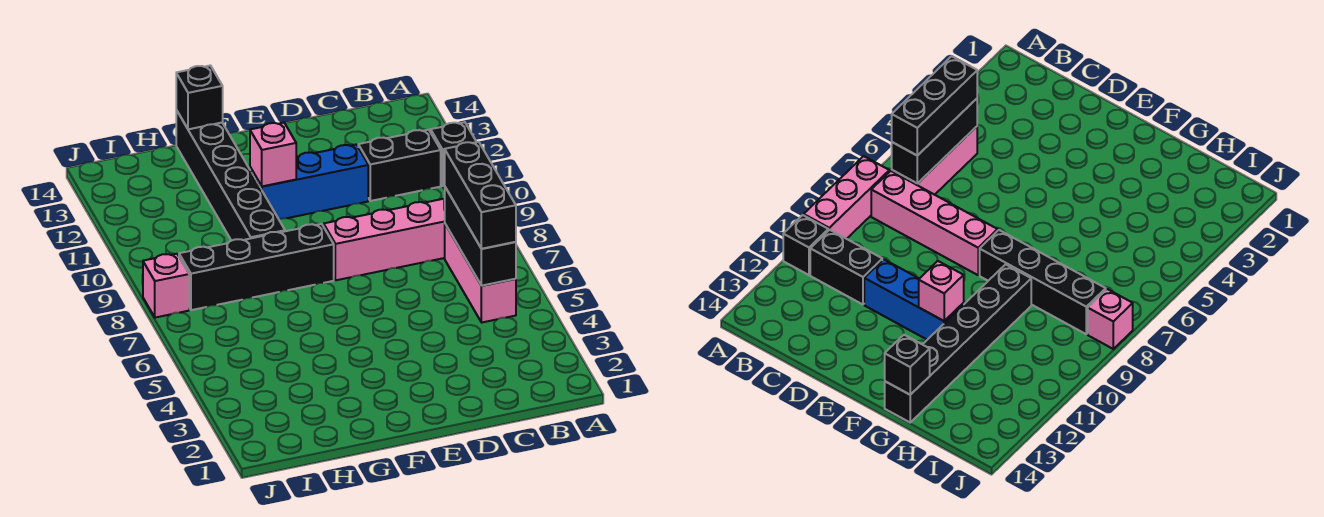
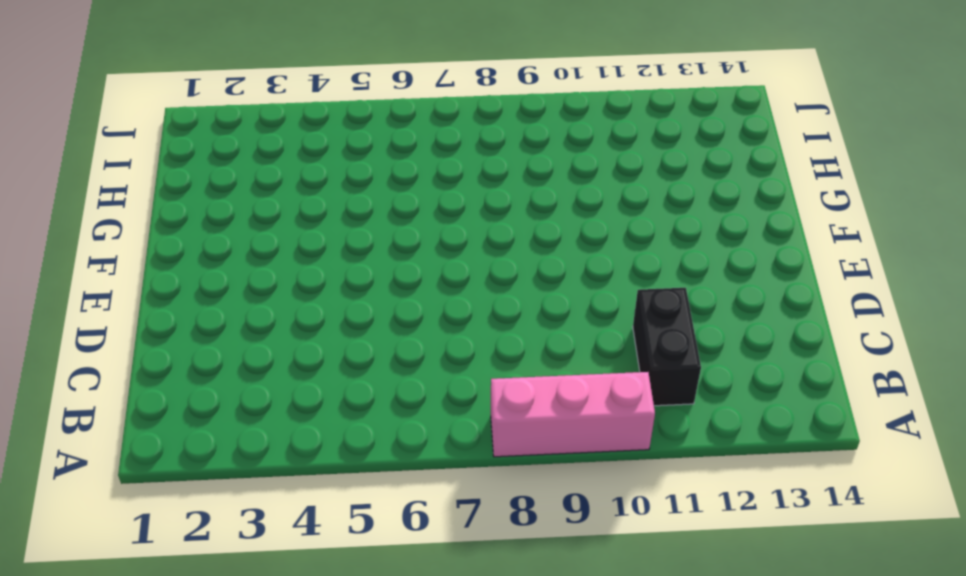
none -> black brick A11 level 1
none -> pink brick B5:B7 level 1
none -> pink brick B8:E8 level 1

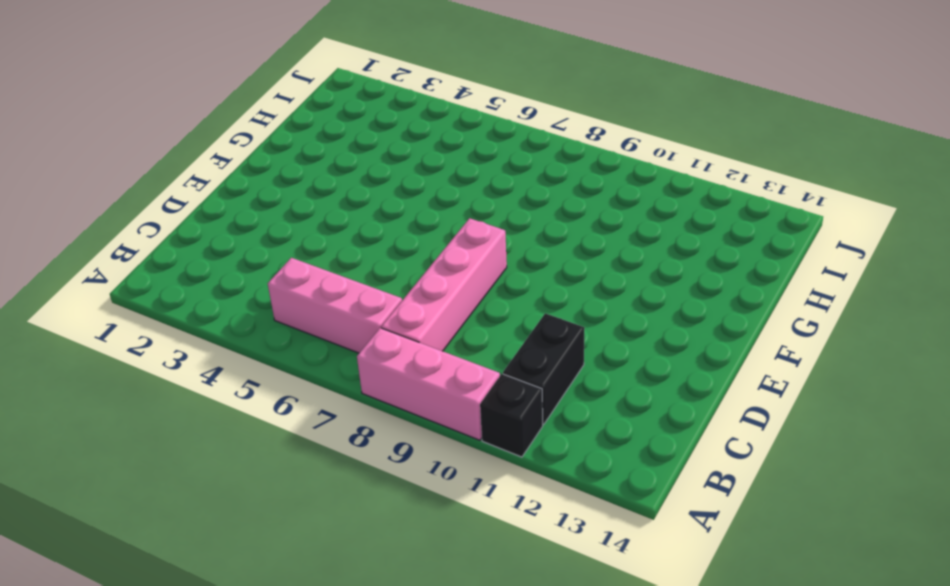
none -> blue brick D11:F11 level 1
none -> black brick F8:I8 level 1
none -> black brick G9:G14 level 1

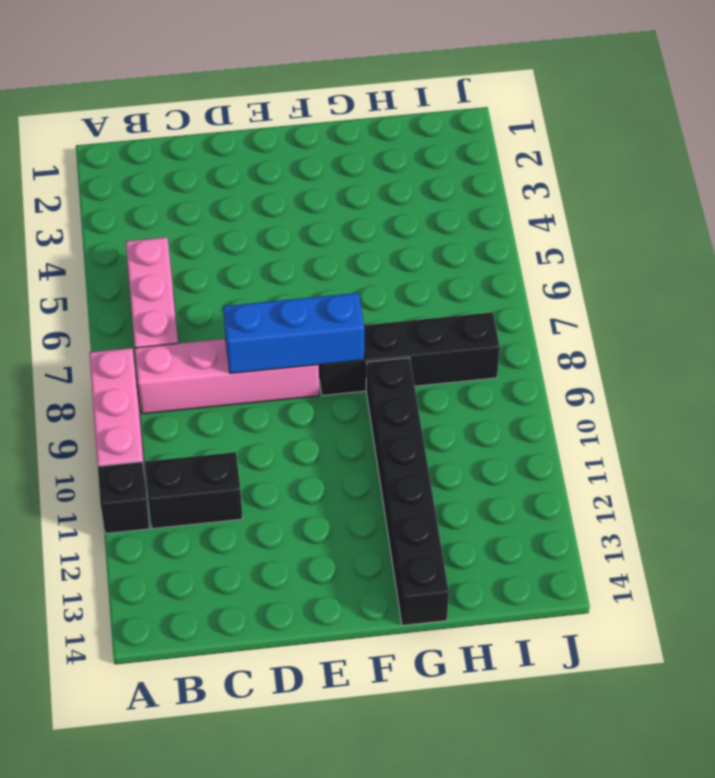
blue brick D8:F8 level 2 -> blue brick D11:F11 level 1
none -> pink brick J8 level 1
none -> black brick B5:B7 level 2
none -> pink brick F11 level 2

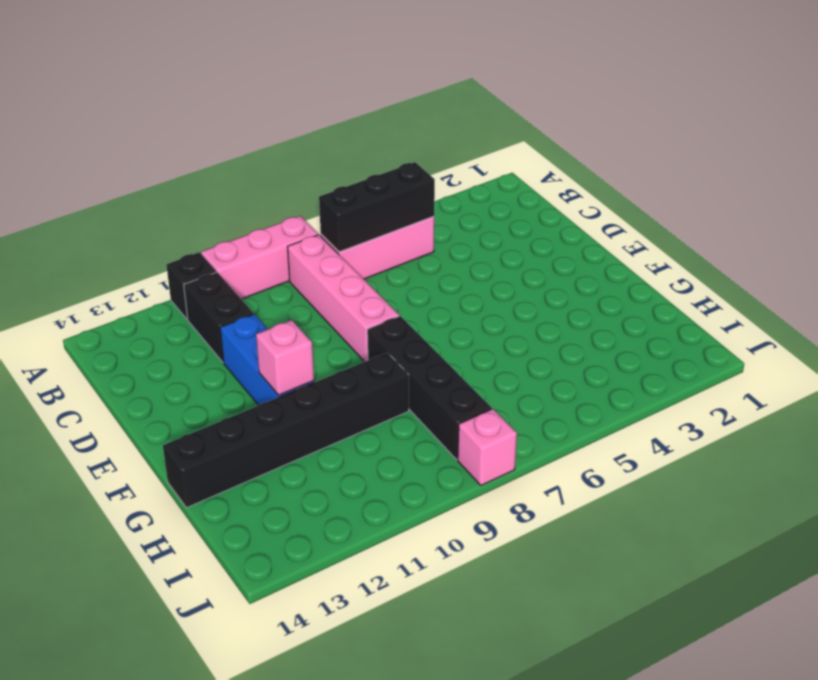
none -> black brick G14 level 2
none -> black brick B5:B7 level 3

